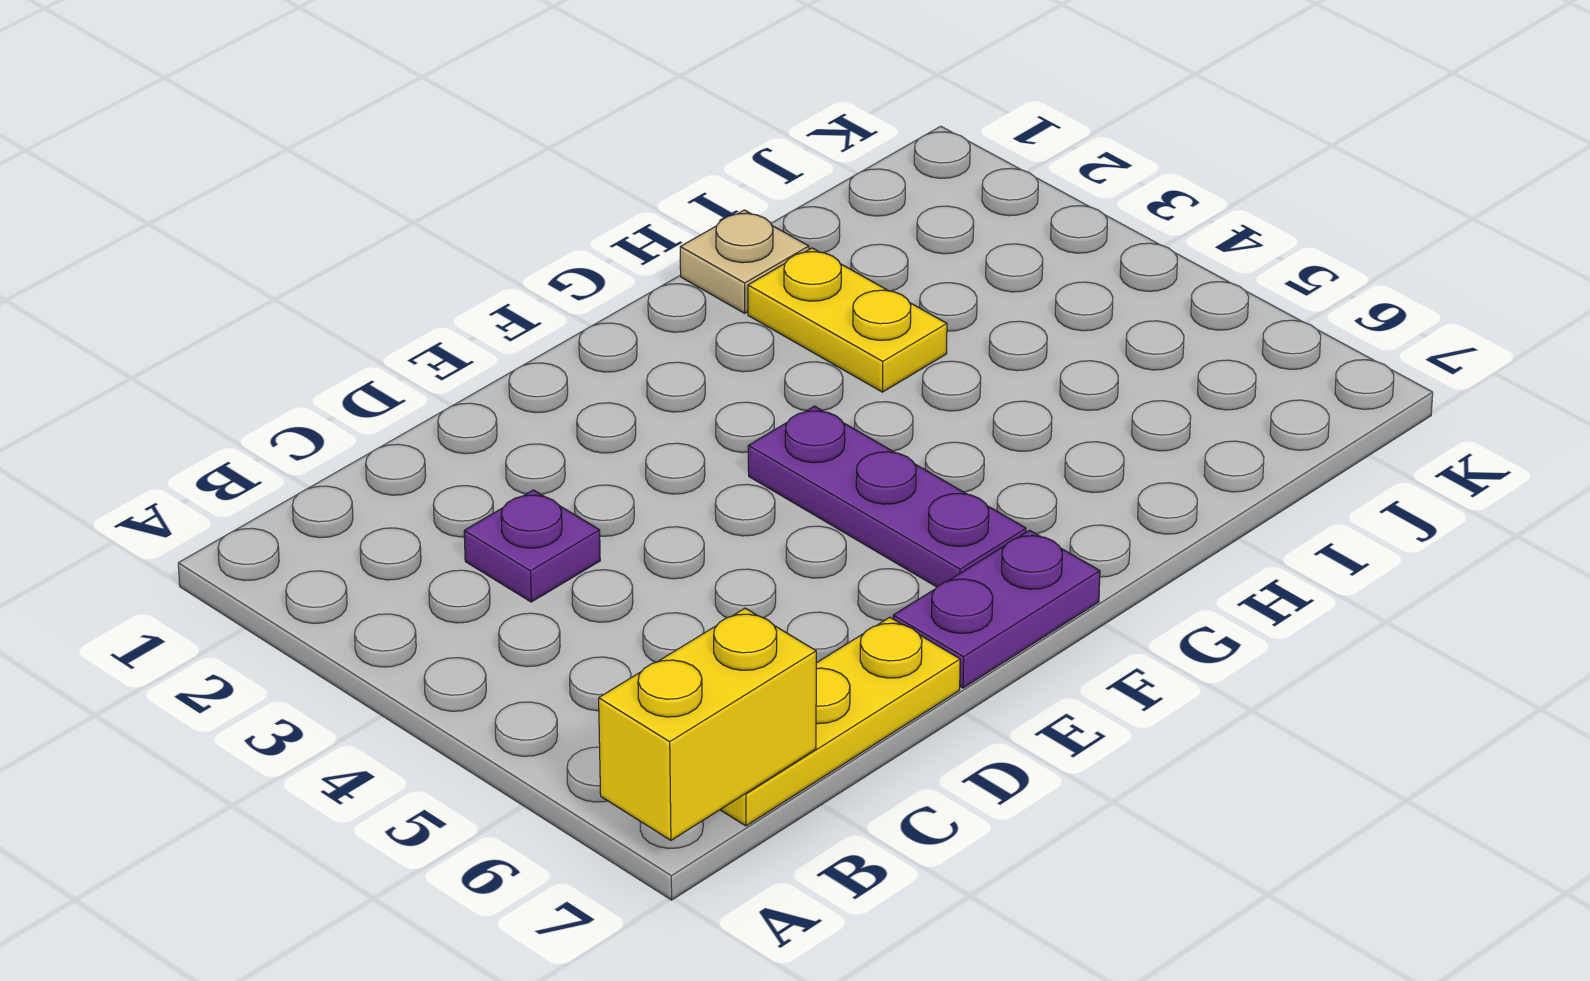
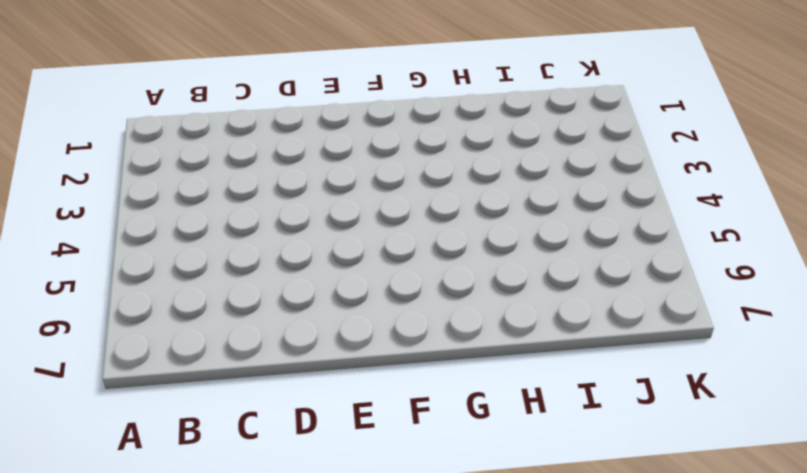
none -> yellow plate B7:D7 level 1
none -> purple plate C3 level 1

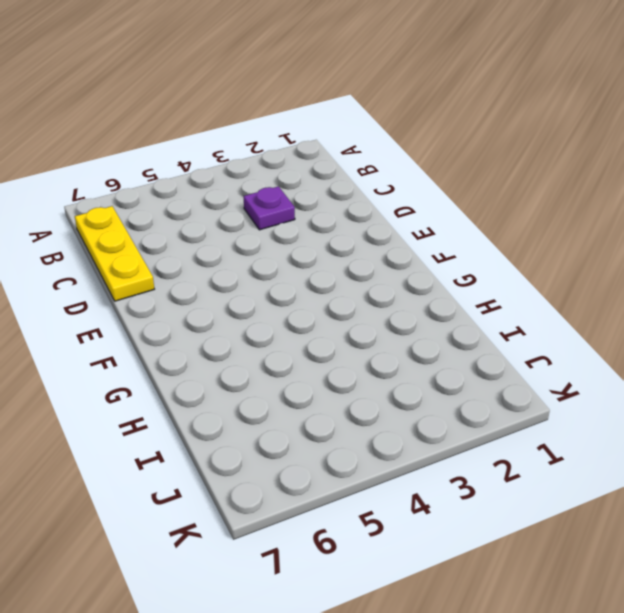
none -> purple plate E7:F7 level 1
none -> purple plate F4:F6 level 1

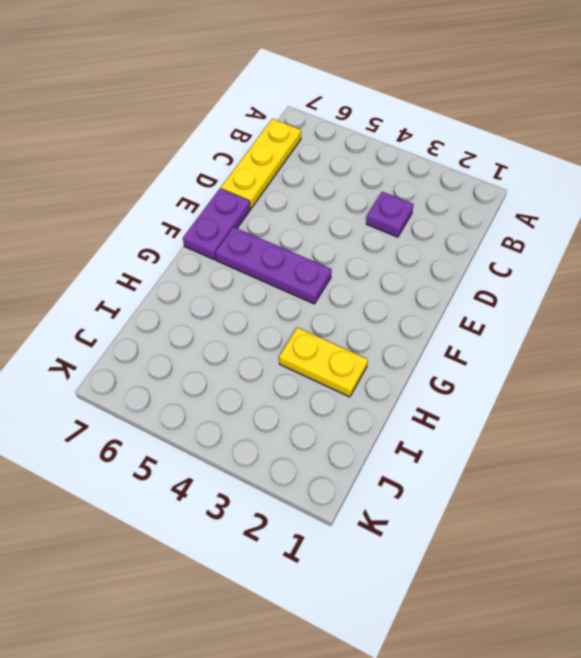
none -> tan plate H1 level 1
none -> yellow brick A7:B7 level 2

